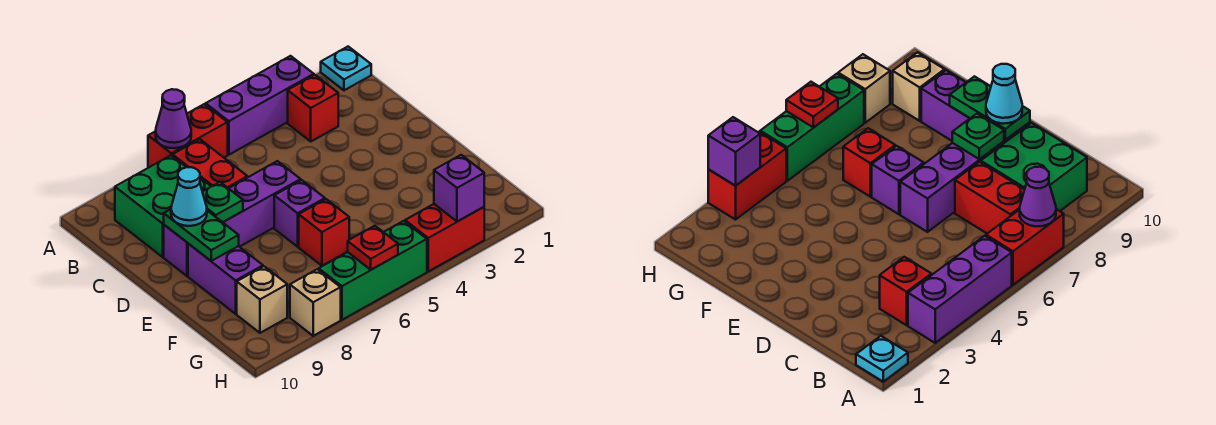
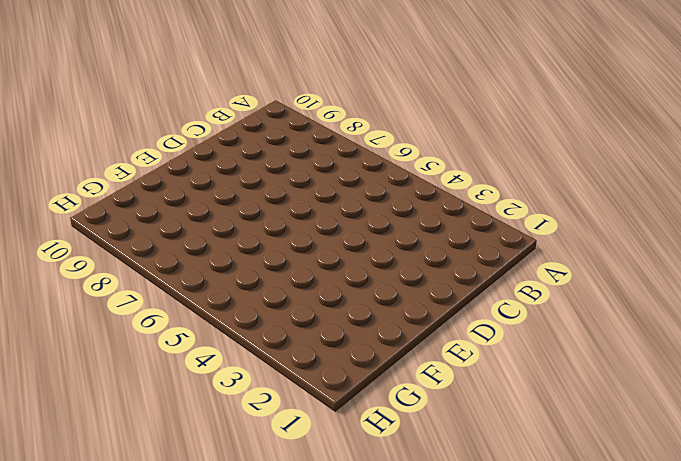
none -> cyan plate A1 level 1
none -> purple brick A3:A5 level 1
none -> red brick A6:A7 level 1

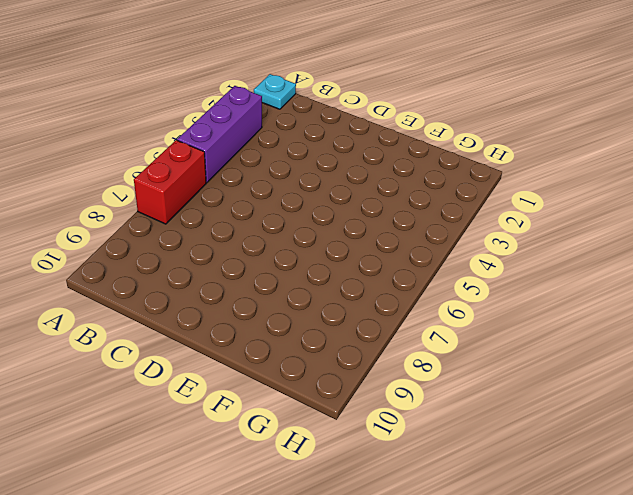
none -> red brick B3 level 1
none -> red brick B7:C7 level 1
none -> green brick B8:C9 level 1

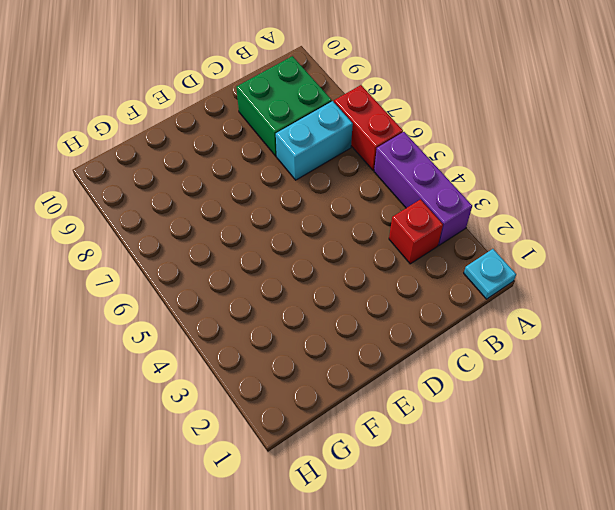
cyan brick B7:C7 level 1 -> red brick B7:C7 level 1
none -> purple brick D6:D9 level 1
none -> purple brick E6 level 1
none -> purple brick E9:F9 level 1

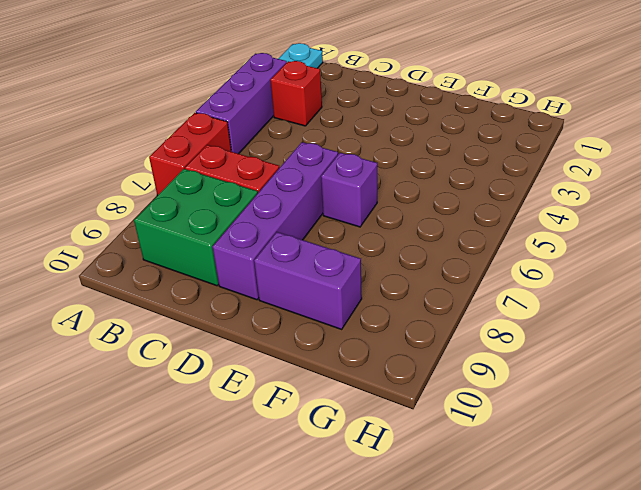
none -> red brick F6 level 1
none -> tan brick G9 level 1
none -> red brick H3:H4 level 1

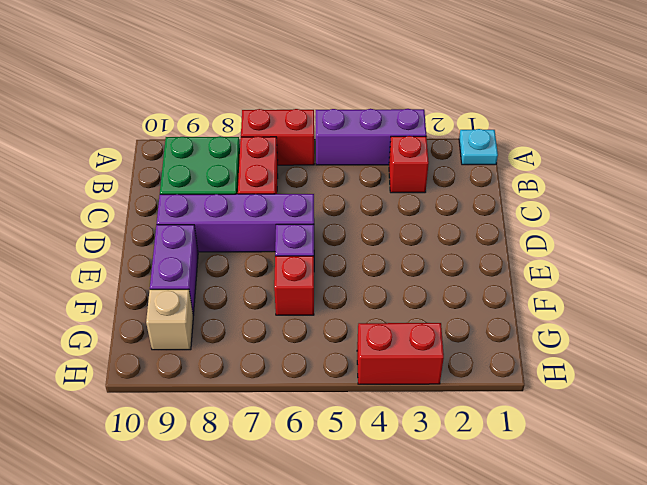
none -> green brick H5:H7 level 1
none -> tan brick H8 level 1
none -> purple cone A7 level 2

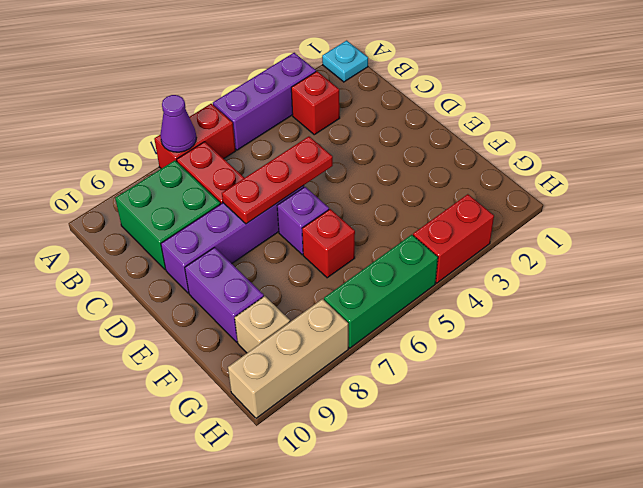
red plate D5:D7 level 2 -> none
tan brick H8:H10 level 1 -> tan brick H8 level 1
none -> green plate D8 level 2
none -> green plate D9:E9 level 2
none -> purple brick H3 level 2

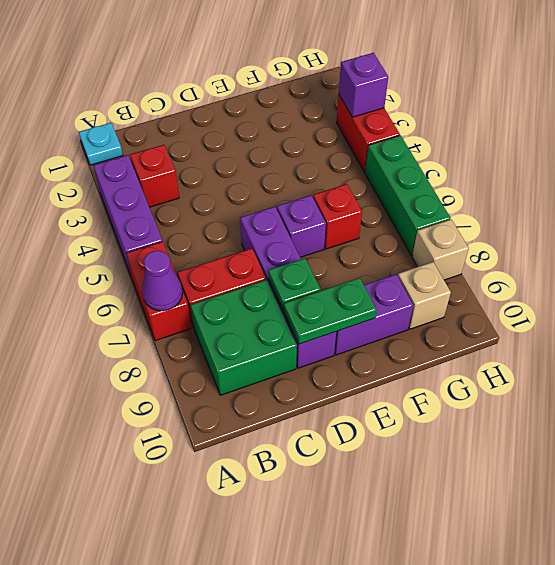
none -> red plate H6 level 2
none -> cyan cone D9 level 3

